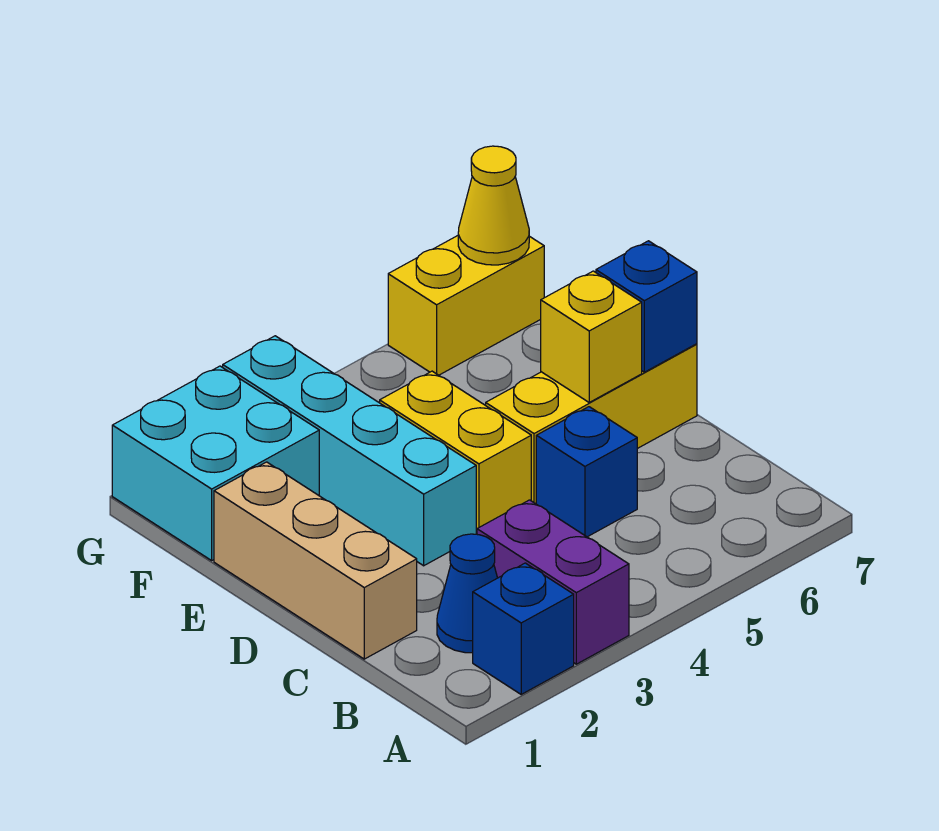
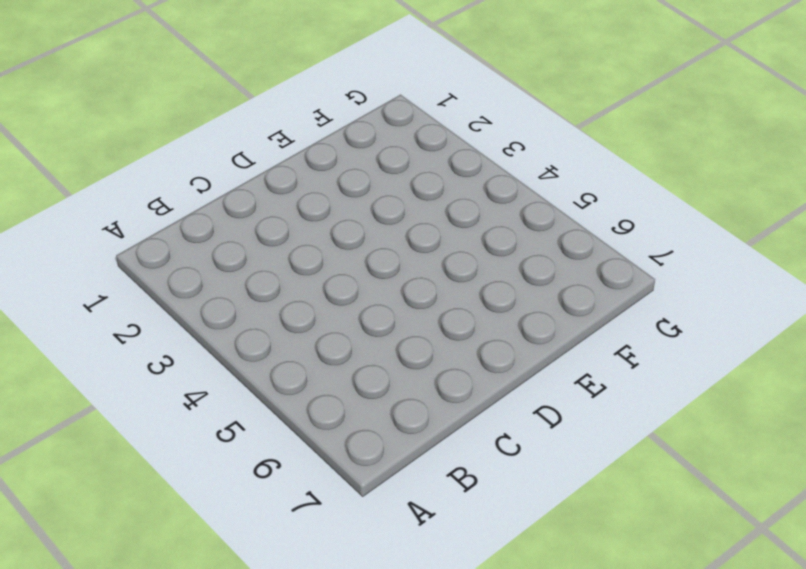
none -> blue brick A2 level 1
none -> purple brick A3:B3 level 1
none -> blue cone B2 level 1

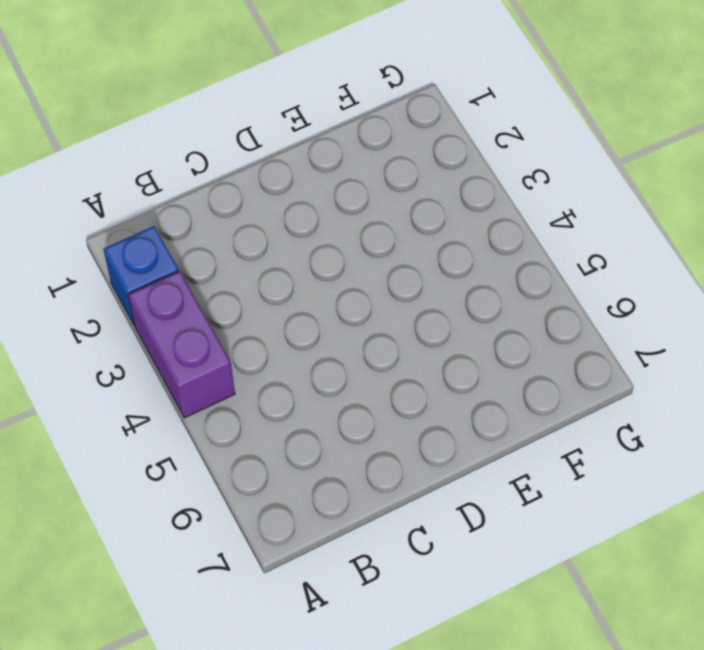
purple brick A3:A4 level 1 -> purple brick A3:B3 level 1
none -> blue cone B2 level 1
none -> tan brick C1:E1 level 1
none -> blue brick C5 level 1

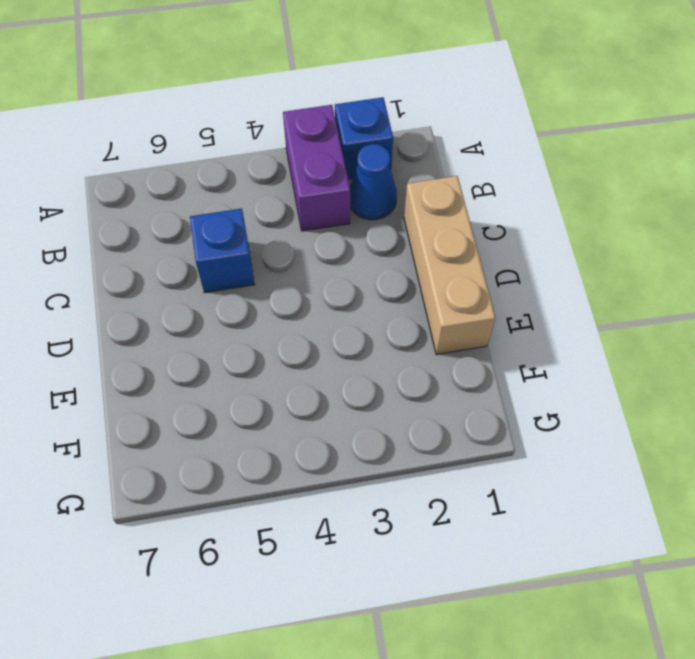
none -> cyan brick D3:G3 level 1
none -> yellow brick D4:E4 level 1
none -> yellow brick D5:D7 level 1

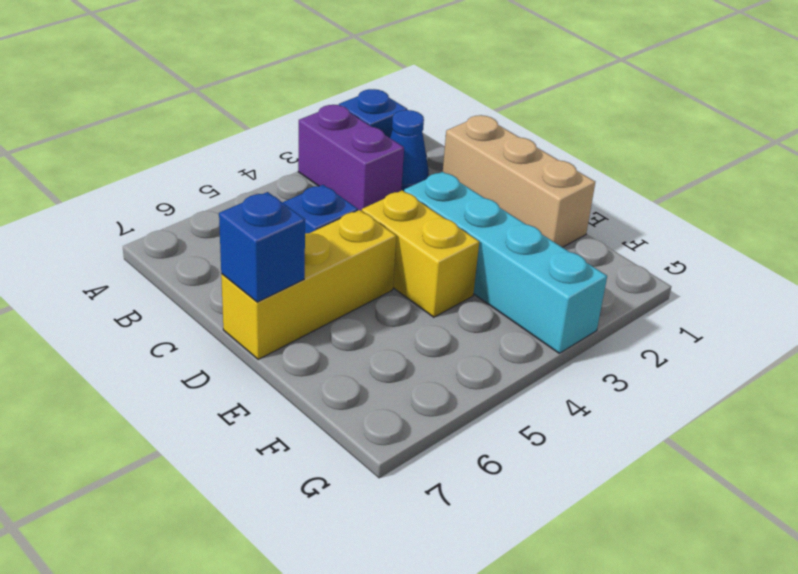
none -> cyan brick F1:G2 level 1
none -> yellow brick G6:G7 level 1
none -> yellow brick D6 level 2

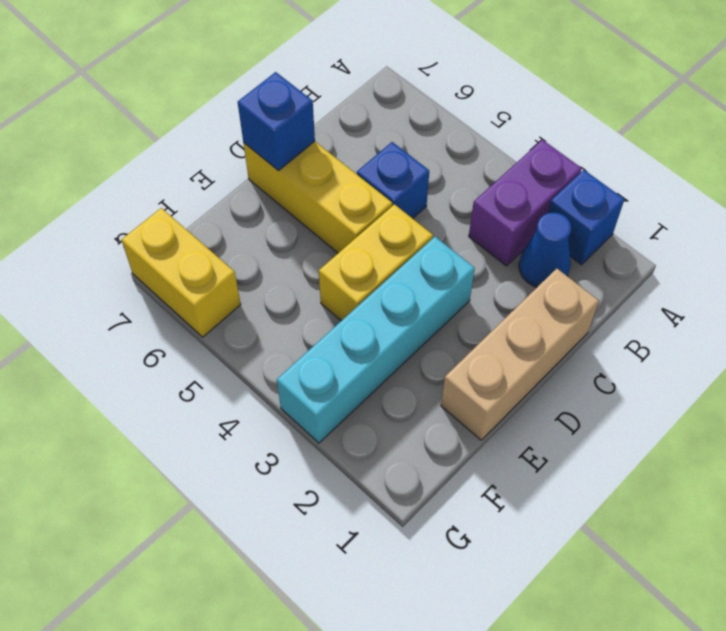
none -> cyan brick F1:G2 level 1
none -> yellow brick D6 level 2
none -> yellow cone G7 level 2

